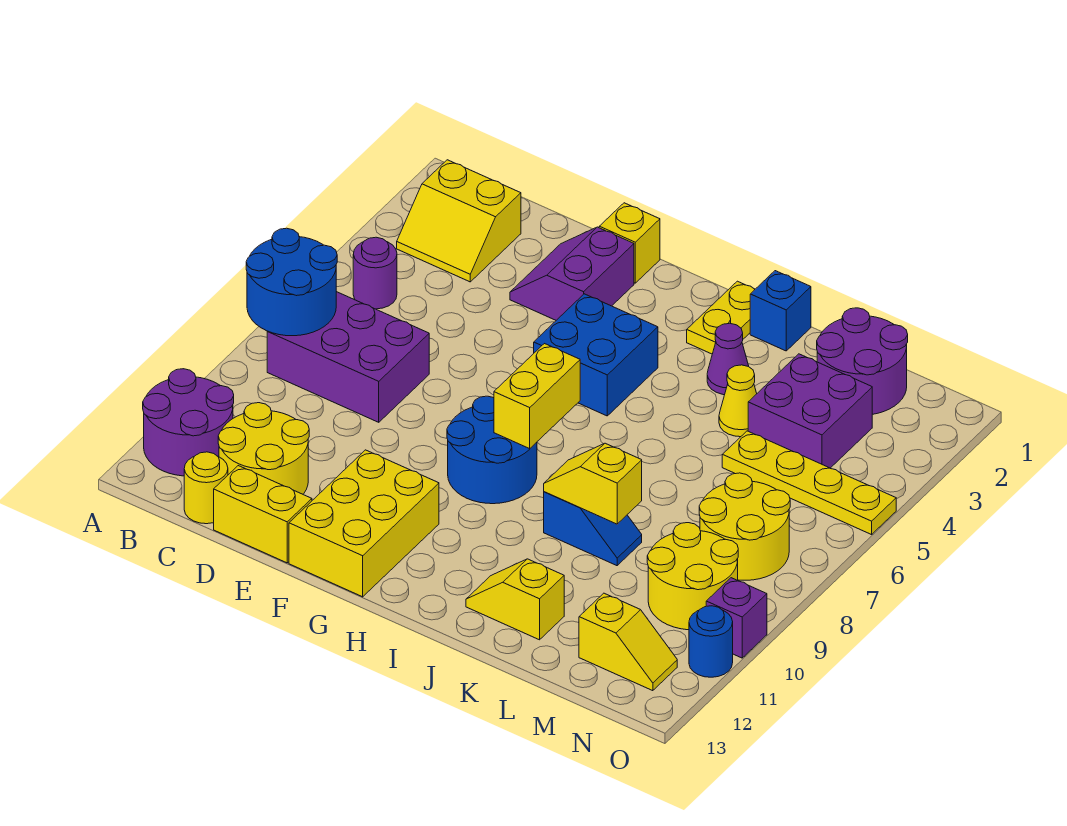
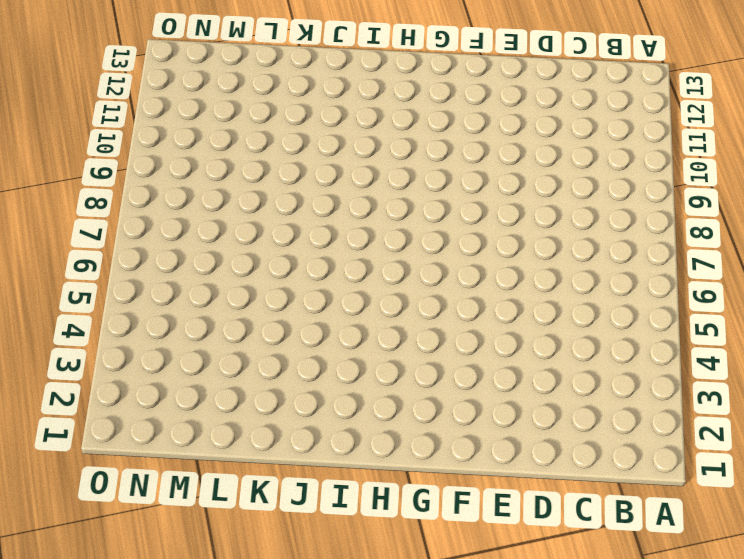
none -> purple round brick A11:B12 level 1
none -> yellow slope B2:C3 level 1 top 2
none -> purple round brick B5 level 1

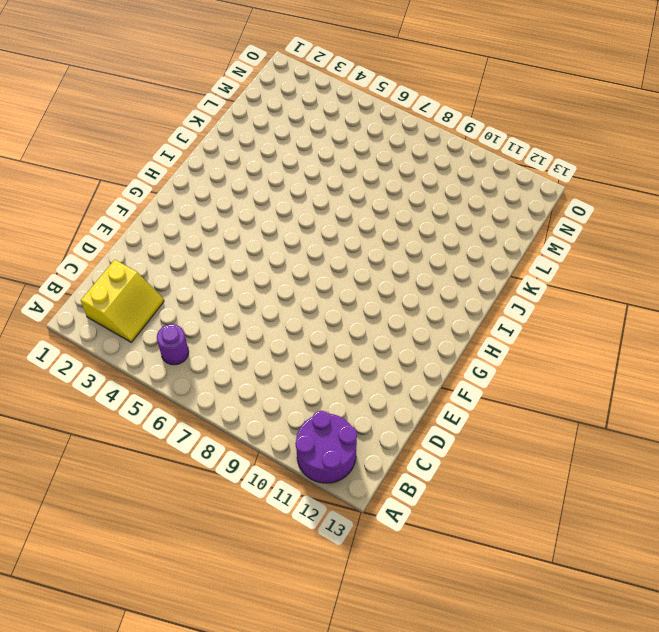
none -> purple brick B7:D8 level 1
none -> yellow round brick C11:D12 level 1
none -> yellow round brick C13 level 1

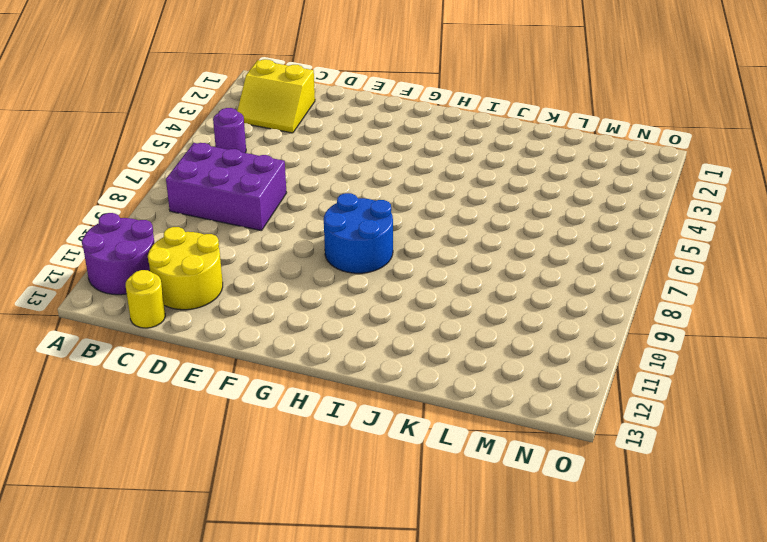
none -> yellow brick D13:E13 level 1
none -> purple slope E2:F3 level 1 top F
none -> yellow brick F1 level 1

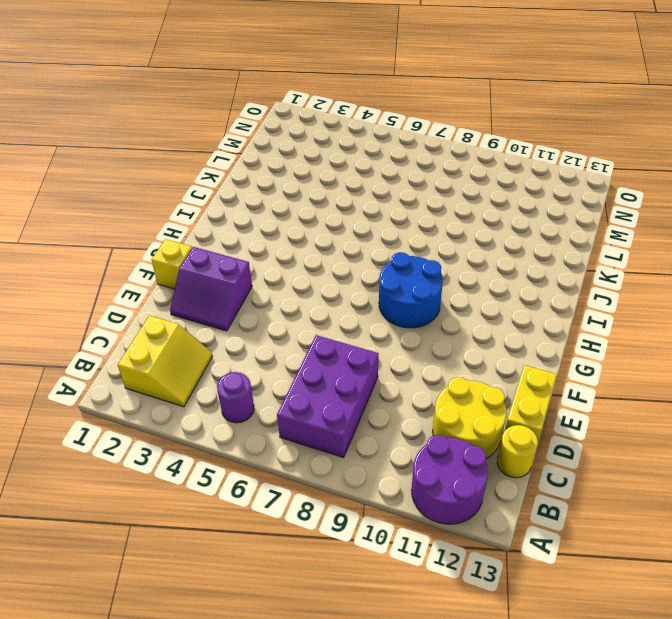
none -> yellow brick F11:G13 level 1
none -> blue brick G4:H5 level 1
none -> yellow plate I1:I2 level 1

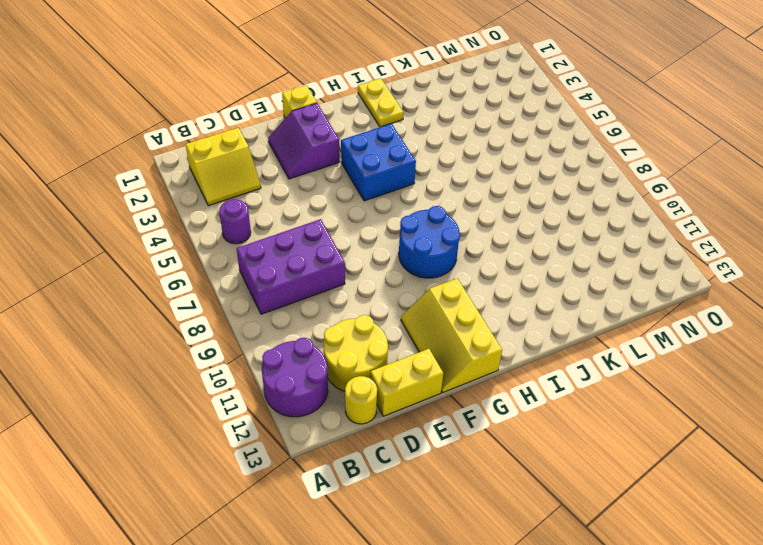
yellow slope F11:G13 level 1 top G -> yellow brick F11:G13 level 1
none -> blue brick J1 level 1
none -> purple cone J3 level 1
none -> blue slope J9:K9 level 1 top J

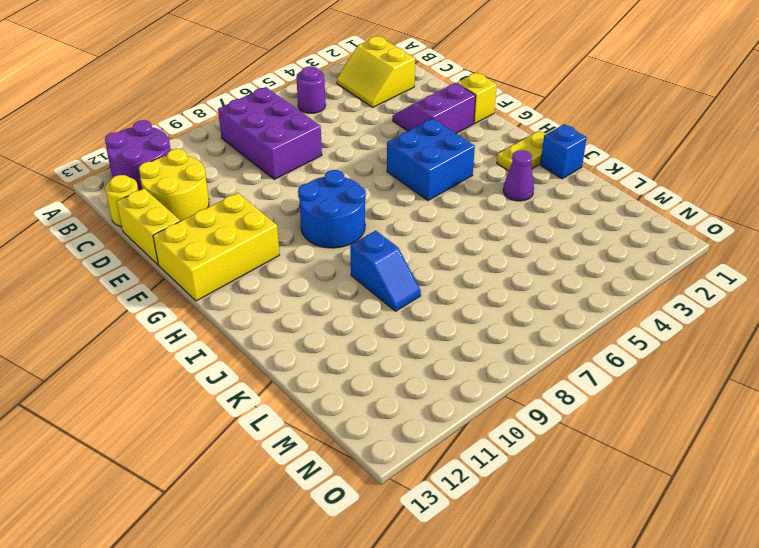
none -> yellow slope J12:K12 level 1 top K
none -> yellow cone K4 level 1
none -> purple round brick L1:M2 level 1

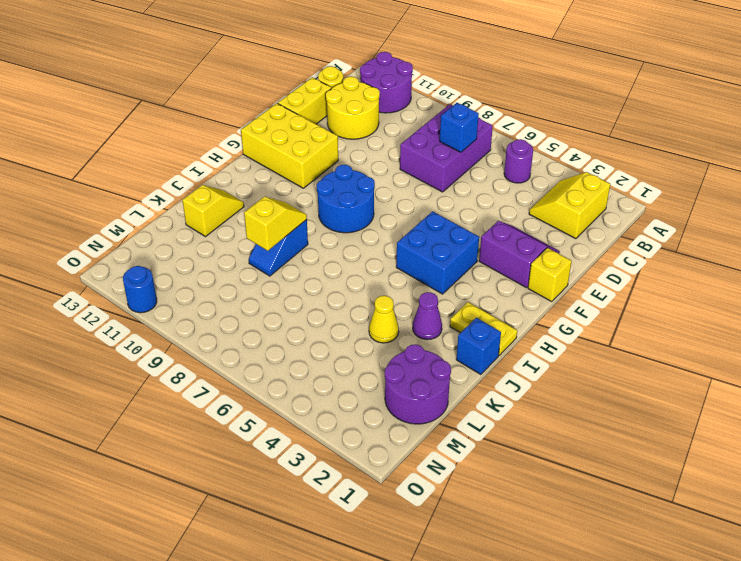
blue brick C7 level 2 -> none
none -> purple brick L3:M4 level 1
none -> yellow plate L5:O5 level 1
none -> yellow round brick M7:N8 level 1

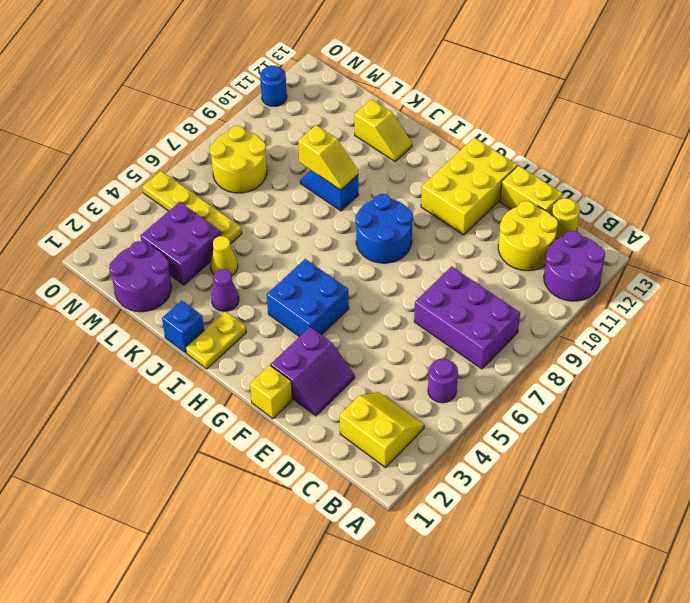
none -> yellow round brick M9:N10 level 1
none -> yellow slope M12:N12 level 1 top M
none -> purple brick O10 level 1

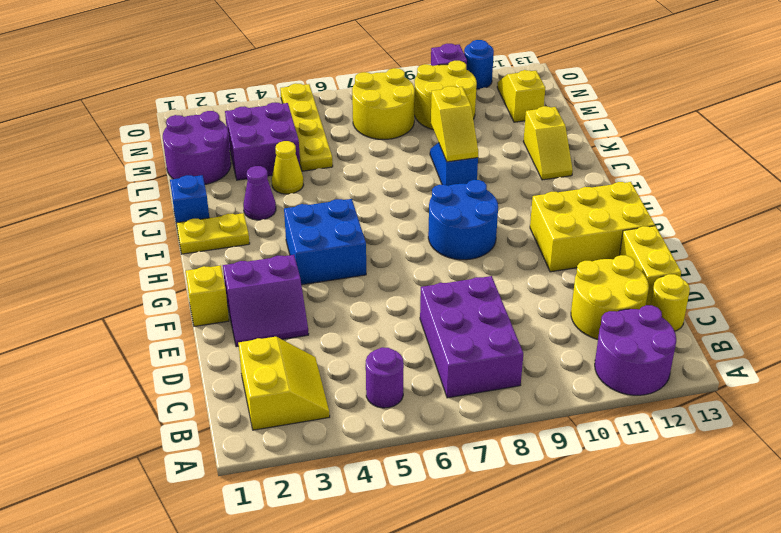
none -> blue round brick A7:B8 level 2
none -> yellow brick H7:H8 level 2

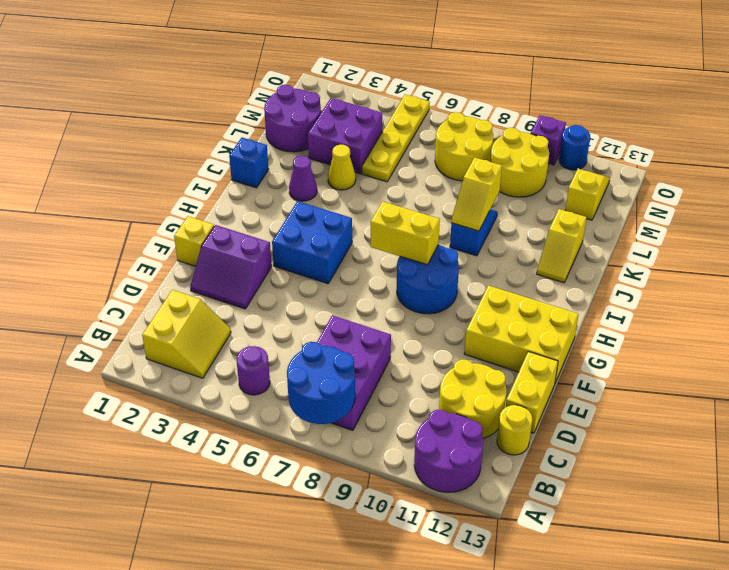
none -> yellow plate I1:I2 level 1

